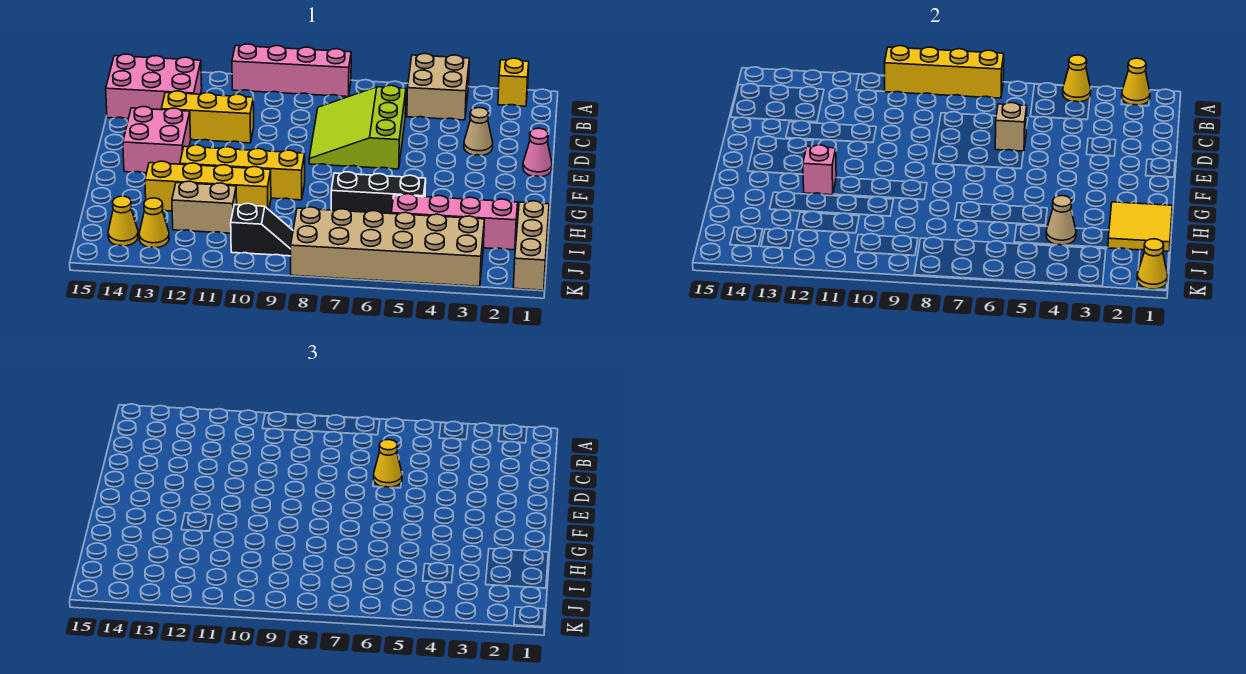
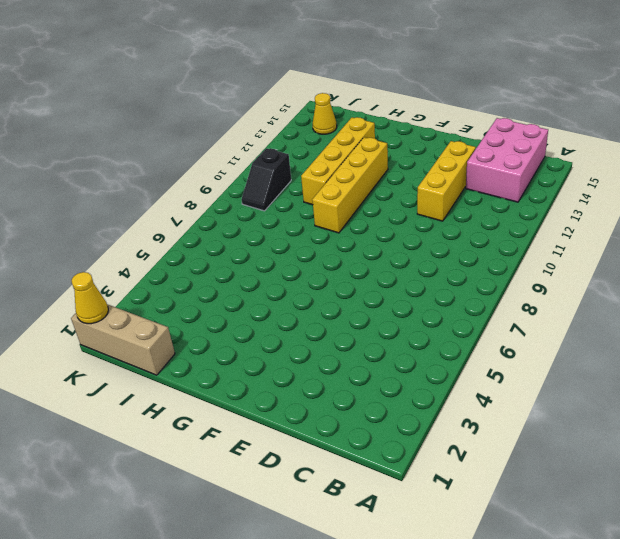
none -> yellow brick A2 level 1
none -> tan brick A4:B5 level 1
none -> pink brick A8:A11 level 1

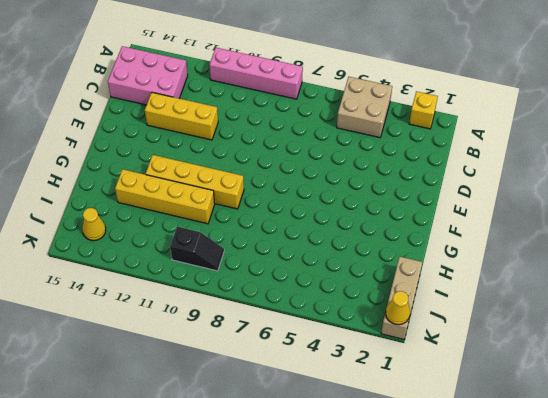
none -> lime slope C6:E8 level 1 top 6
none -> tan cone D3 level 1
none -> pink cone E1 level 1

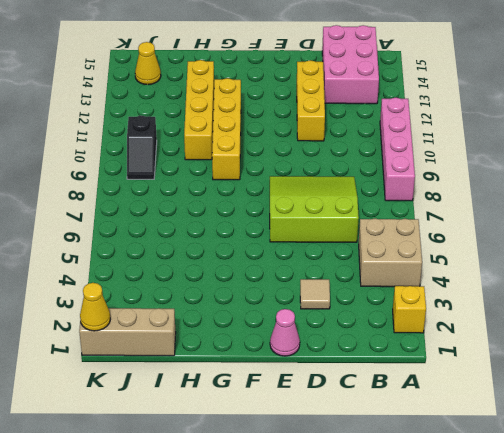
tan tile D3 level 1 -> tan cone D3 level 1
none -> pink brick E13:F14 level 1
none -> black brick H5:H7 level 1
none -> pink brick I2:I5 level 1

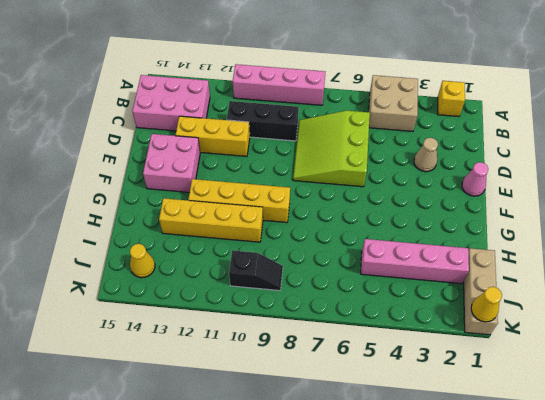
black brick C9:C11 level 1 -> black brick H5:H7 level 1
none -> tan brick I11:I12 level 1
none -> tan brick J3:K8 level 1
none -> yellow cone J13 level 1

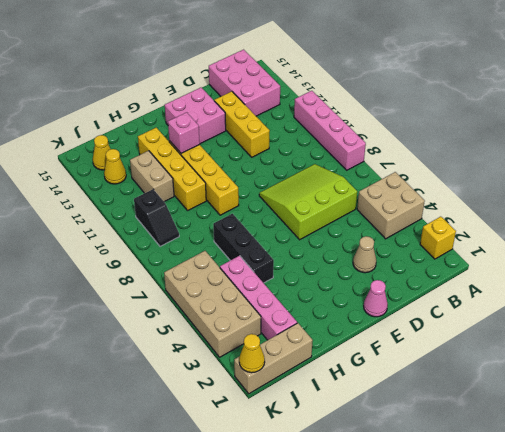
tan brick J3:K6 level 1 -> tan brick J3:K8 level 1
none -> yellow cone A2 level 2
none -> yellow cone A4 level 2
none -> yellow brick A7:A10 level 2

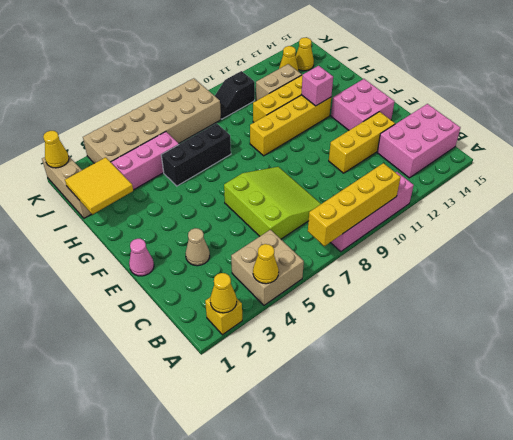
none -> tan brick D6 level 2
none -> tan cone I4 level 2
none -> yellow cone D6 level 3

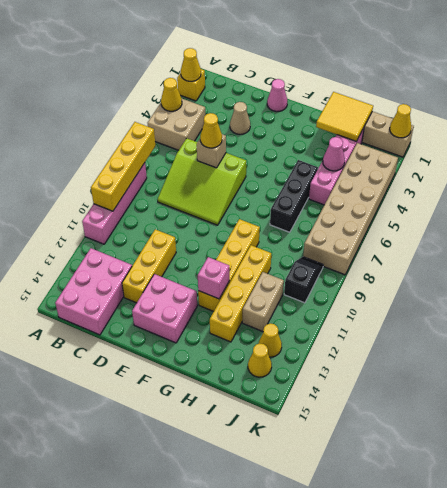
pink cone I4 level 2 -> tan cone I4 level 2

